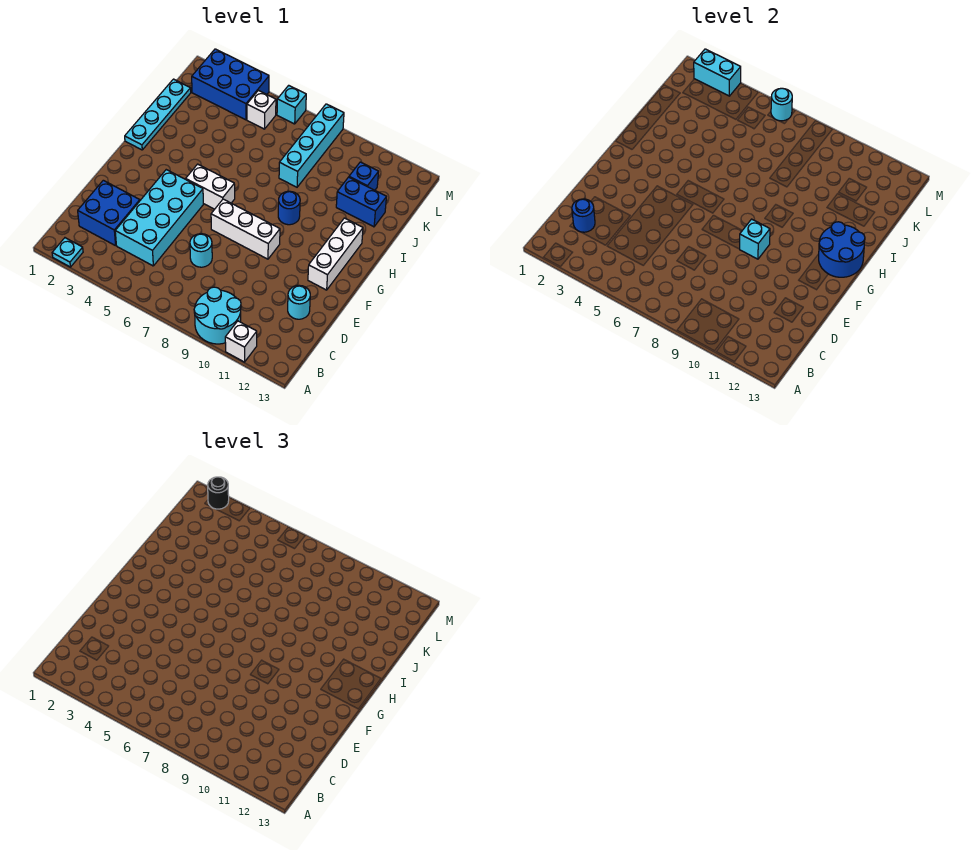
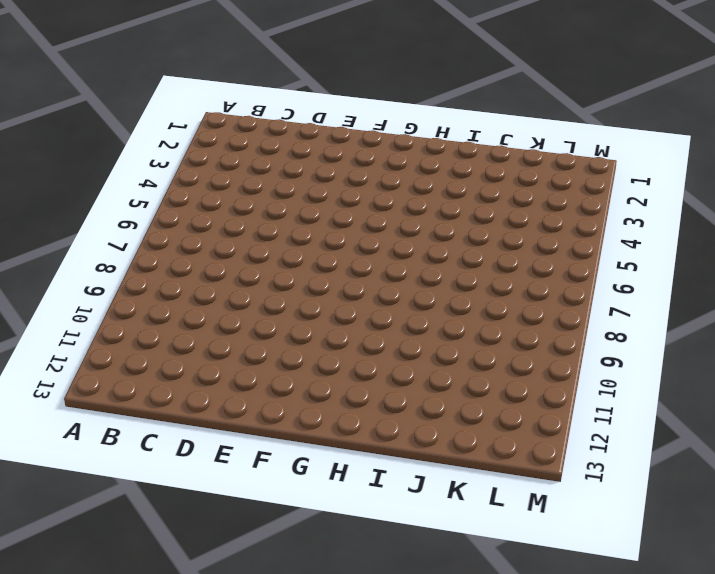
none -> cyan plate A2 level 1
none -> cyan round brick A9:B10 level 1
none -> white brick A11 level 1

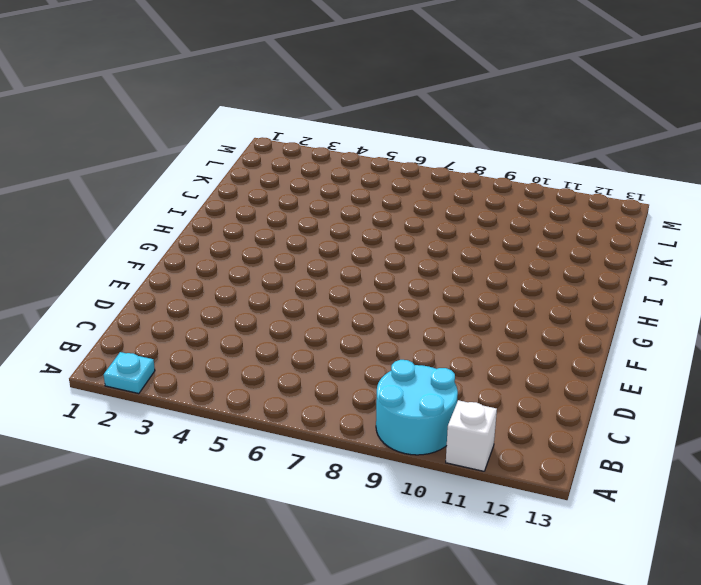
none -> blue brick C2:D3 level 1
none -> cyan brick C4:F5 level 1
none -> cyan round brick D7 level 1

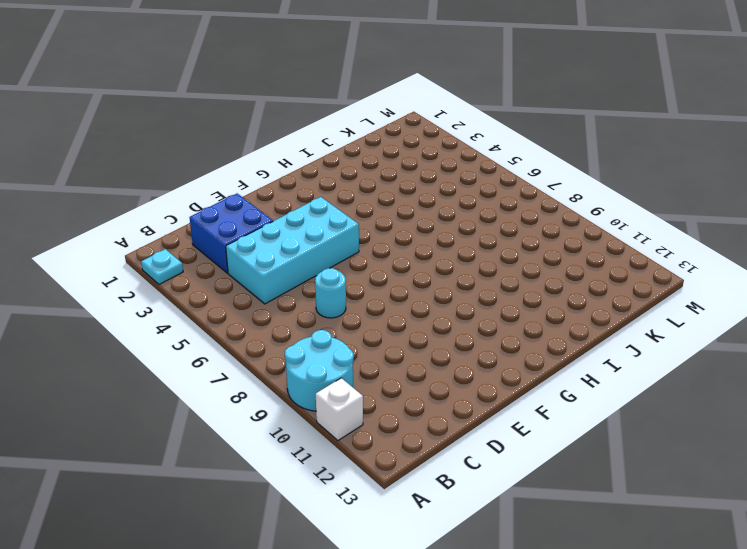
none -> cyan round brick D12 level 1
none -> white brick F7:F9 level 1
none -> white brick F12:H12 level 1

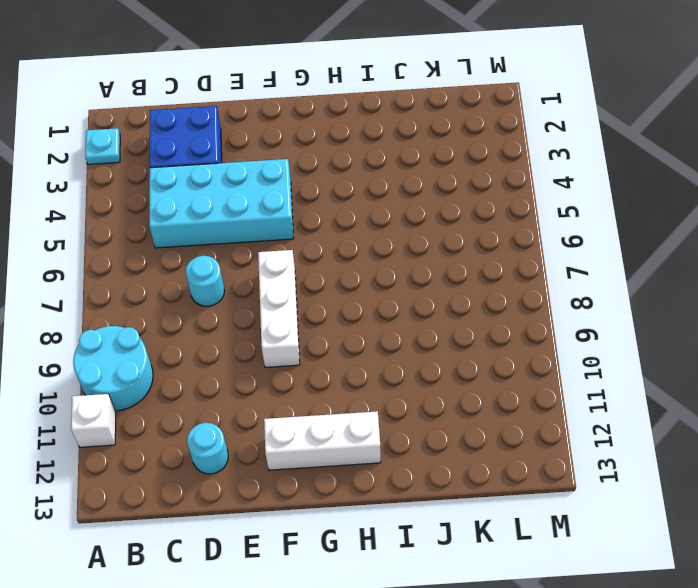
none -> white brick G5:G6 level 1
none -> cyan plate H1:K1 level 1
none -> blue round brick H9 level 1

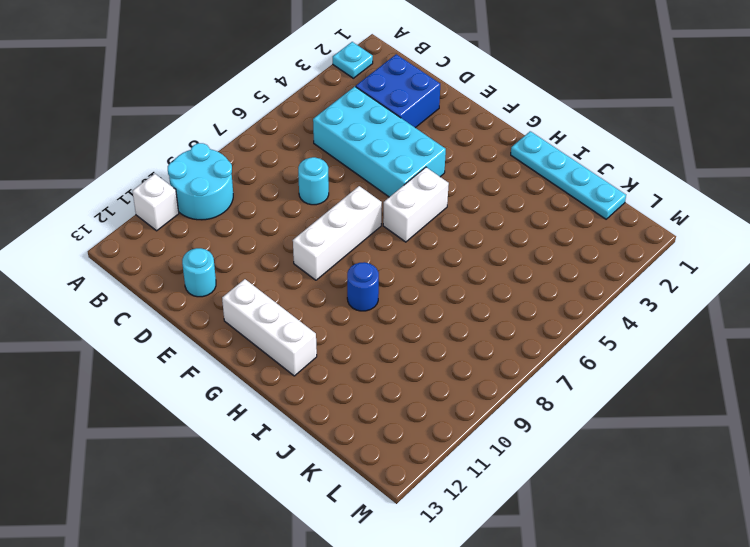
none -> cyan brick J8:M8 level 1
none -> blue brick J11:J12 level 1
none -> blue brick K11 level 1

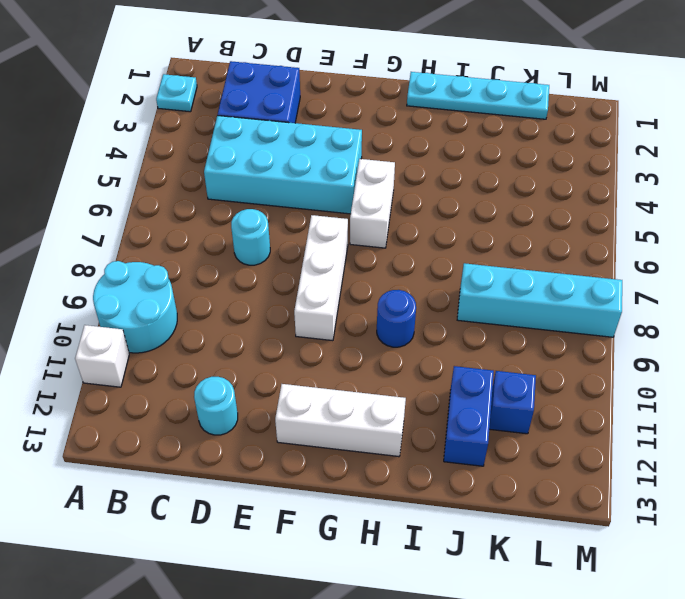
none -> blue brick L2:M4 level 1
none -> white brick L5 level 1
none -> cyan brick M6 level 1

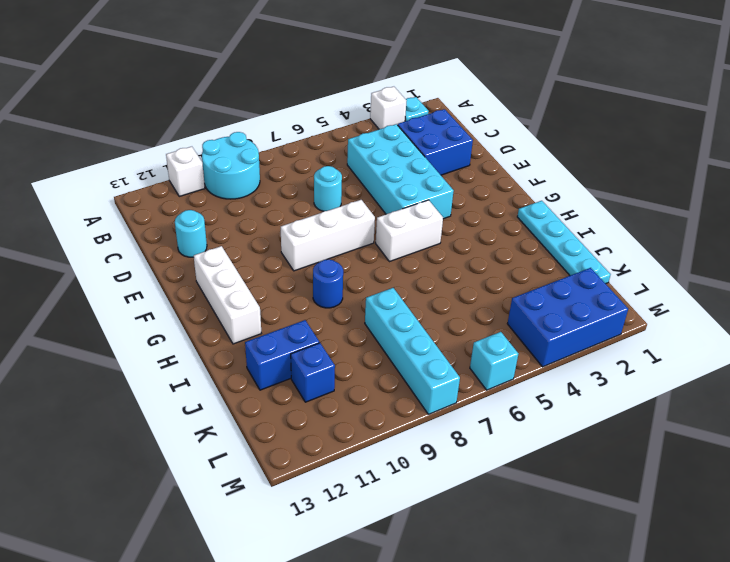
white brick A3 level 1 -> white brick L5 level 1
none -> blue round brick C2 level 2
none -> cyan brick F9 level 2
none -> blue round brick G12:H13 level 2

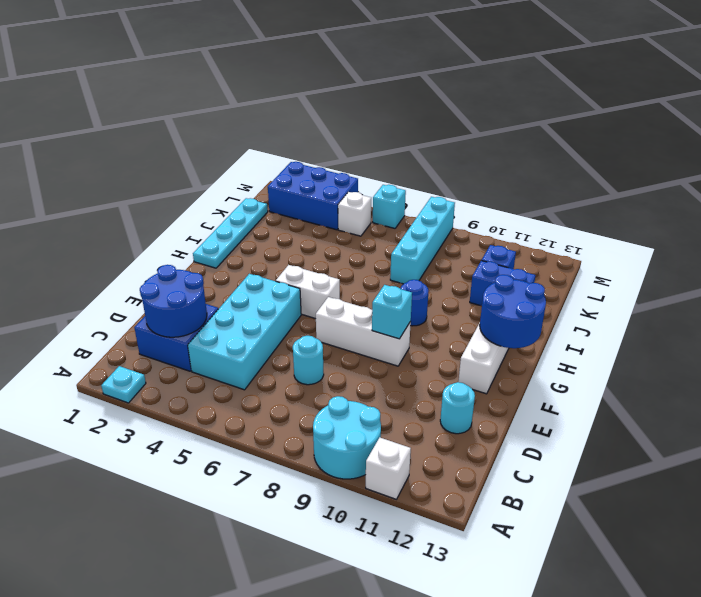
blue round brick C2:D3 level 2 -> blue round brick C2 level 2
none -> cyan brick M2:M3 level 2
none -> cyan round brick M6 level 2
none -> black round brick M2 level 3

